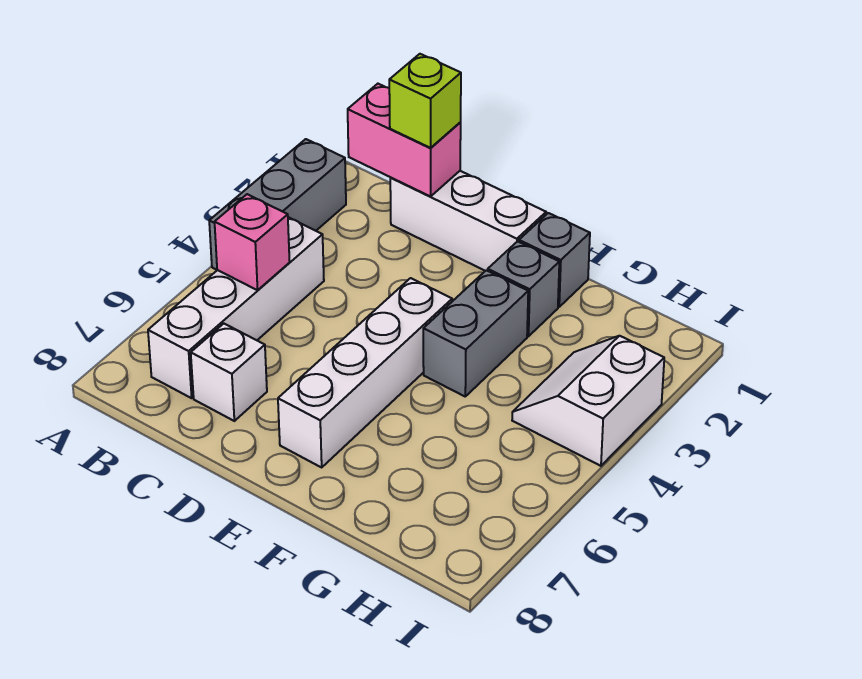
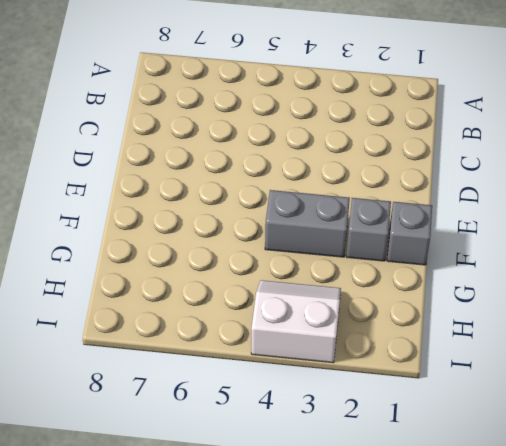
none -> grey brick A2:A4 level 1
none -> white brick B4:B7 level 1
none -> white brick C1:E1 level 1

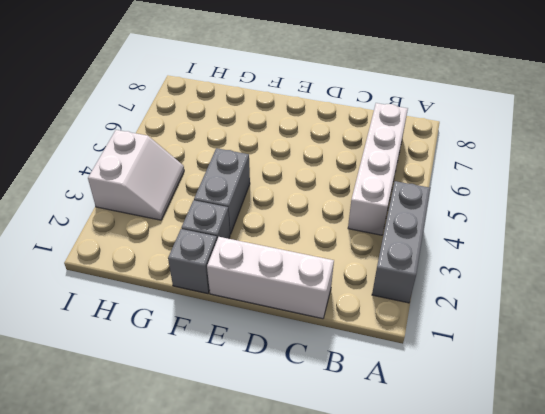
none -> white brick C7 level 1
none -> white brick E4:E7 level 1
none -> pink brick B1:C1 level 2

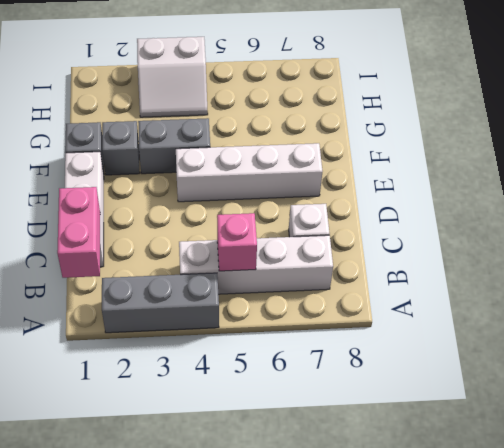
none -> lime brick C1 level 3

